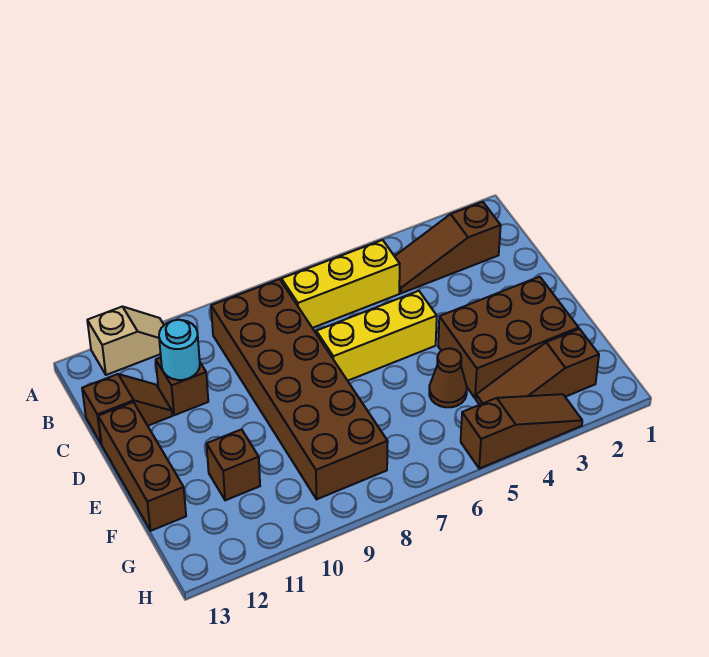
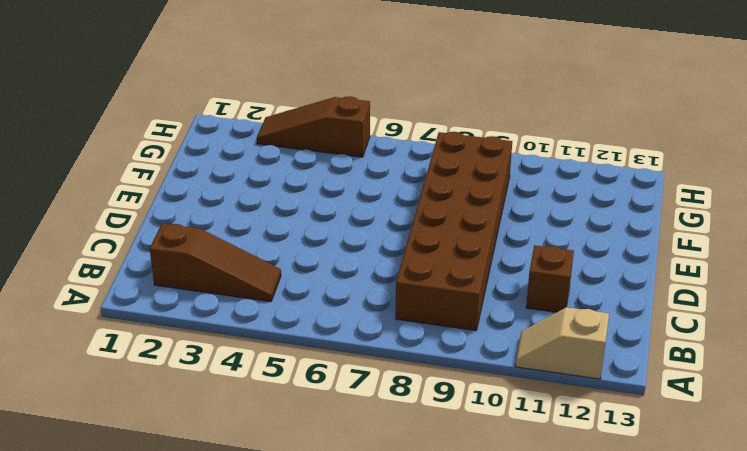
none -> yellow brick B5:B7 level 1
none -> brown slope C12:C13 level 1 top 13
none -> yellow brick D5:D7 level 1

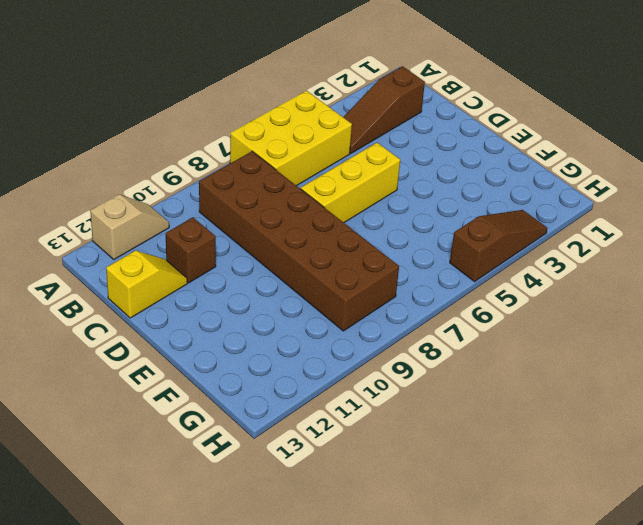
yellow brick A5:B7 level 1 -> yellow brick B5:B7 level 1
yellow slope C12:C13 level 1 top 13 -> brown slope C12:C13 level 1 top 13
none -> brown brick D13:F13 level 1
none -> brown brick E2:F4 level 1
none -> brown cone F5 level 1

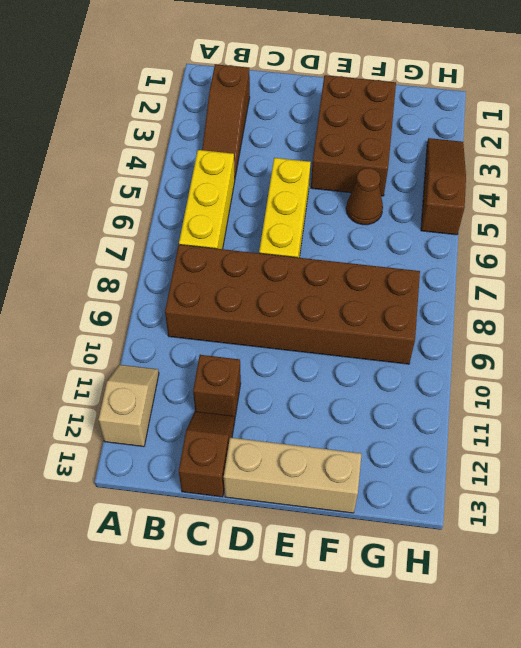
tan brick D13:F13 level 1 -> brown brick D13:F13 level 1
none -> brown brick F11 level 1
none -> brown slope G2:G4 level 1 top 2
none -> cyan round brick C11 level 2

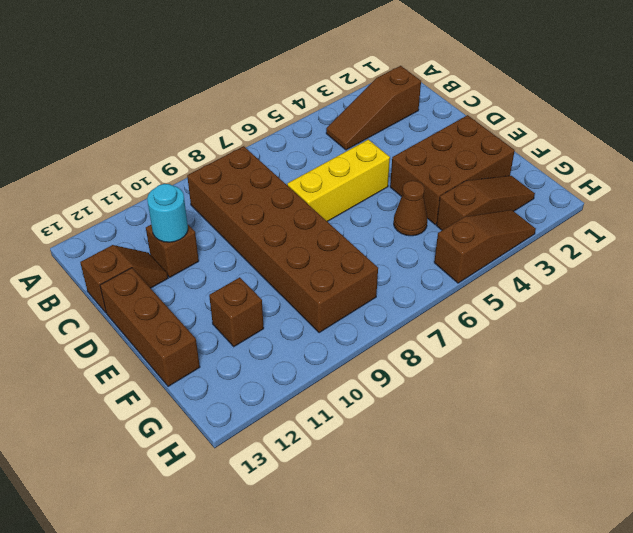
brown slope G2:G4 level 1 top 4 -> brown slope G2:G4 level 1 top 2
none -> tan slope A11:A12 level 1 top 12
none -> yellow brick B5:B7 level 1

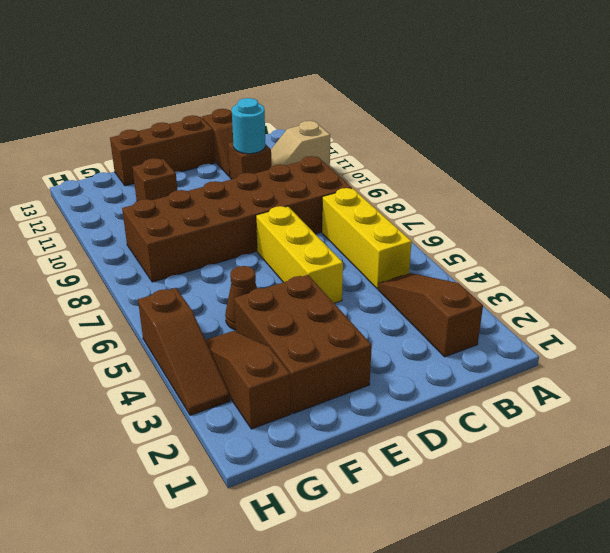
tan slope A11:B11 level 1 top A -> tan slope A11:A12 level 1 top 12

